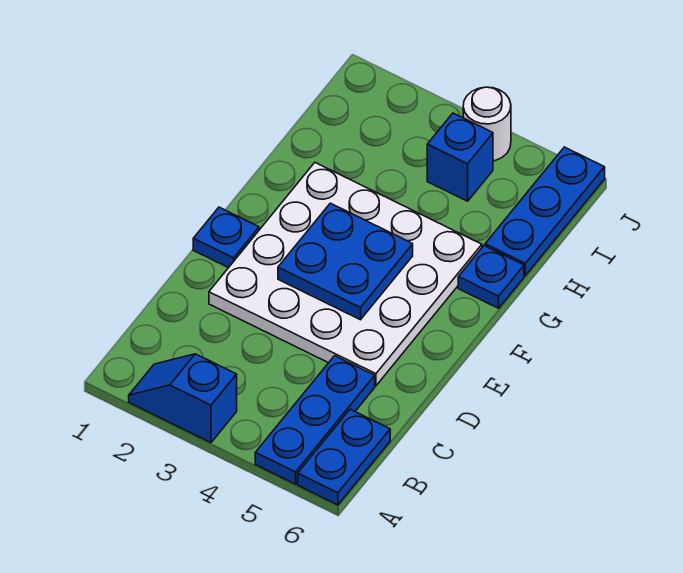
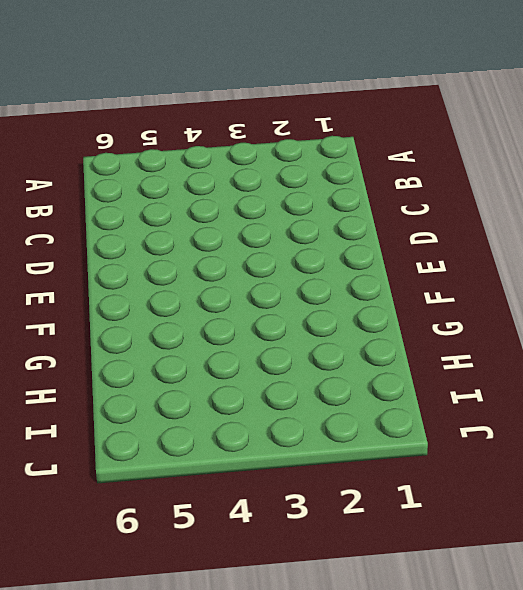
none -> blue slope A2:A3 level 1 top 3
none -> blue plate A5:C5 level 1

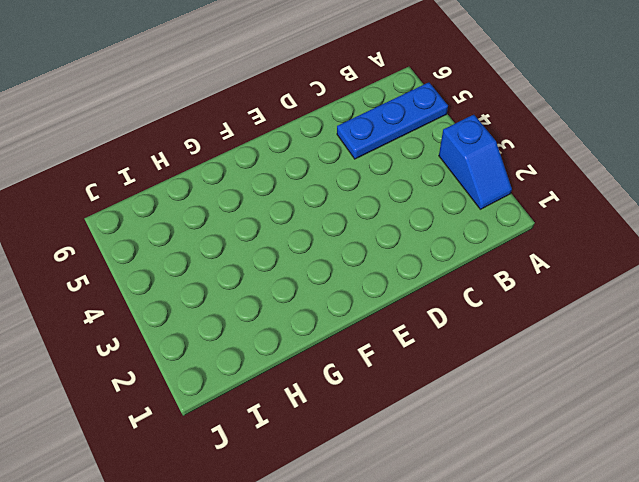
none -> blue plate A6:B6 level 1
none -> white plate D2:G5 level 1

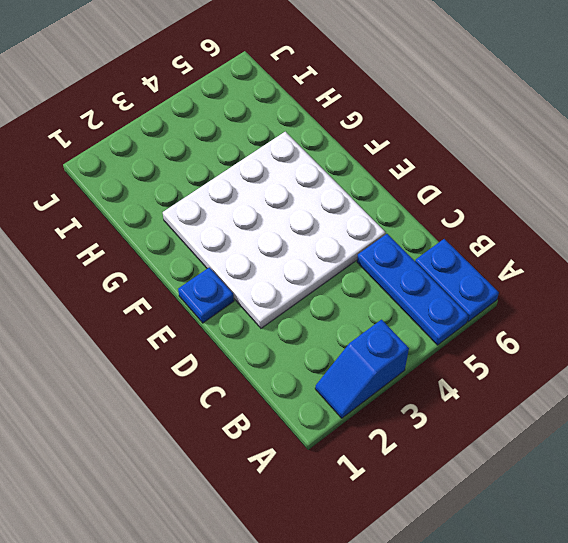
none -> blue plate G6 level 1
none -> blue plate H6:J6 level 1

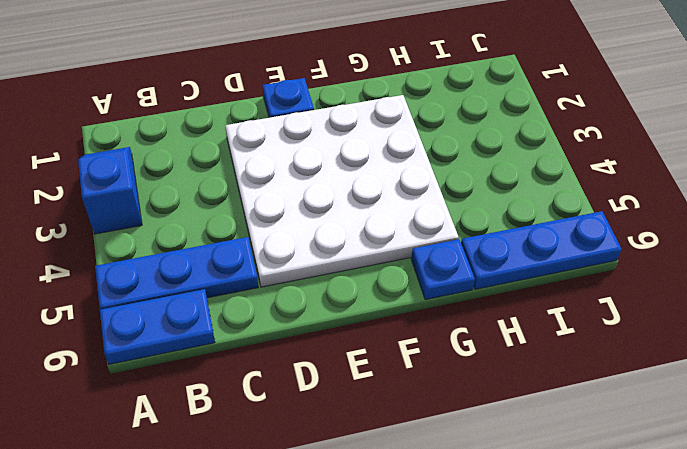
none -> blue brick I4 level 1
none -> white round brick J4 level 1

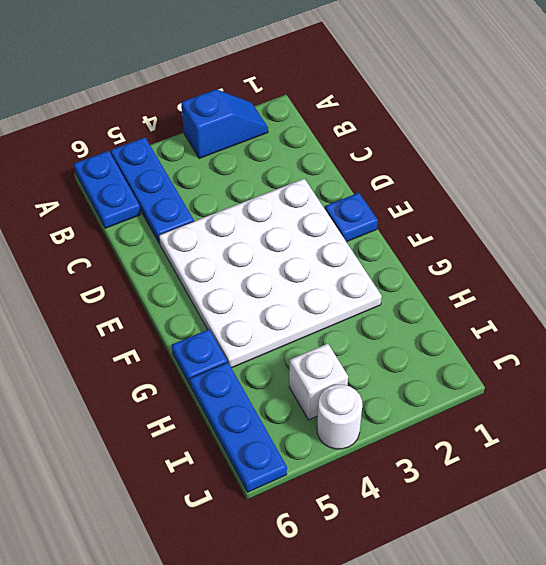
white brick I4 level 1 -> blue brick I4 level 1
none -> blue plate E3:F4 level 2

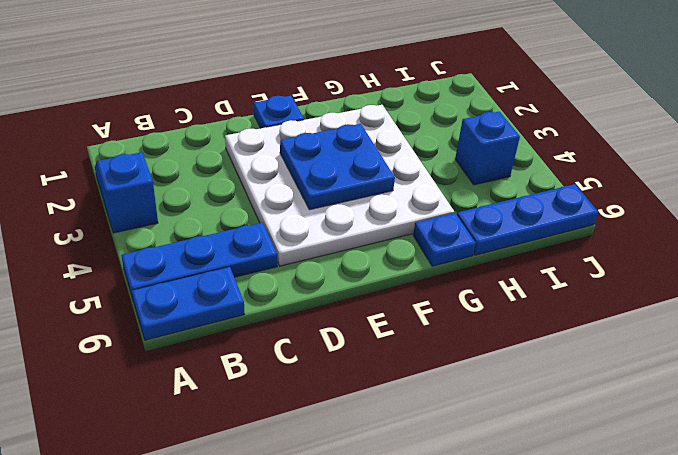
none -> white round brick J4 level 1

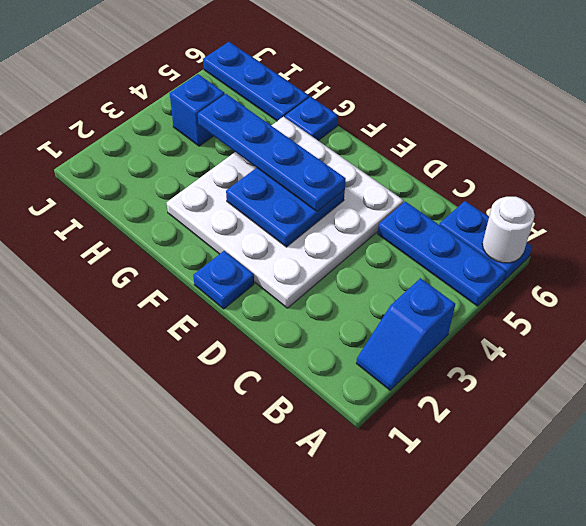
white round brick A6 level 2 -> white round brick J4 level 1
blue plate E4:H4 level 3 -> none

